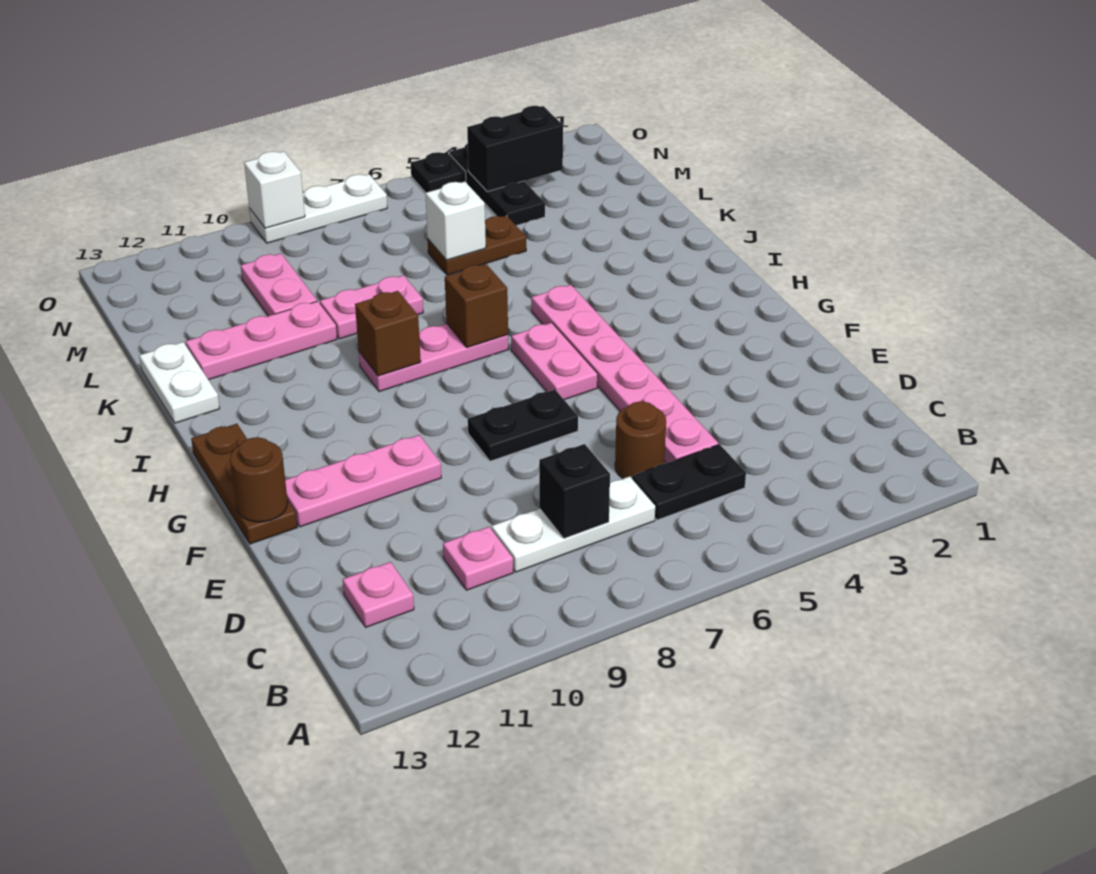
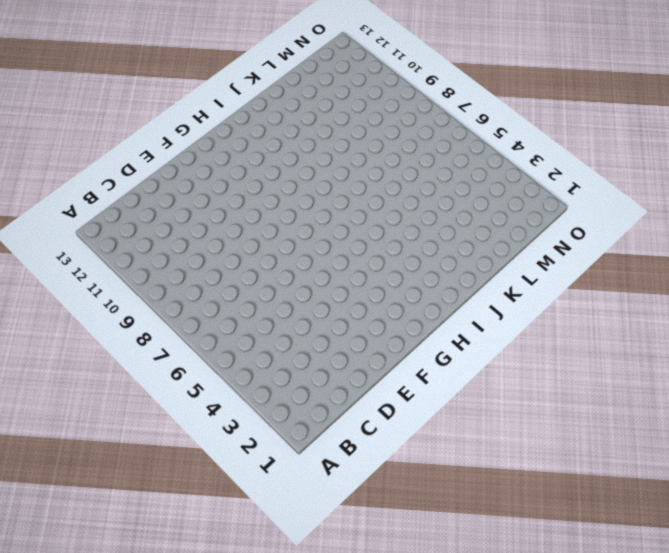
none -> black plate C5:C6 level 1
none -> white plate C7:C9 level 1
none -> pink plate C10 level 1

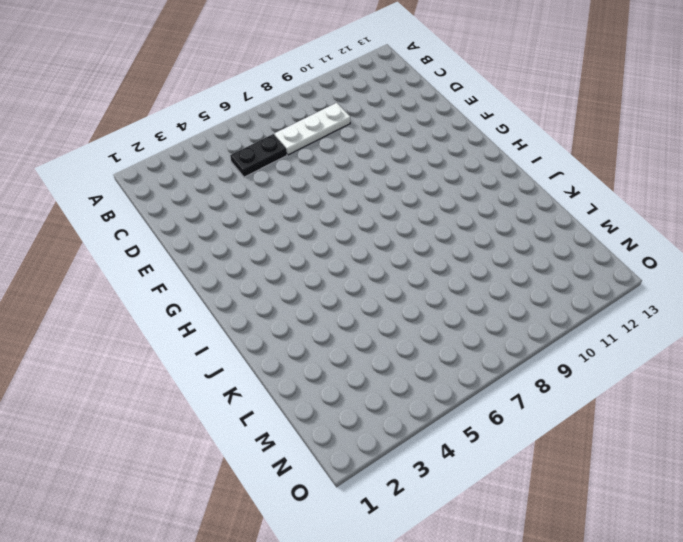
none -> pink plate C10 level 1
none -> pink plate C12 level 1
none -> pink plate D5:I5 level 1

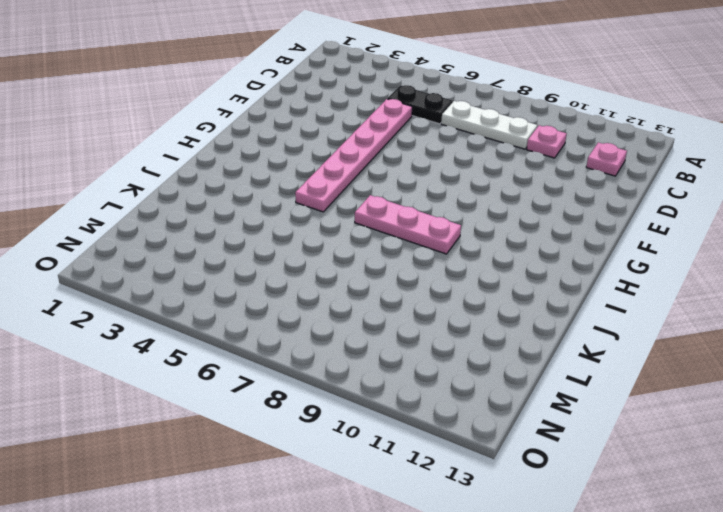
none -> brown round brick D6 level 1
none -> black plate F7:F8 level 1
none -> pink plate F10:F12 level 1

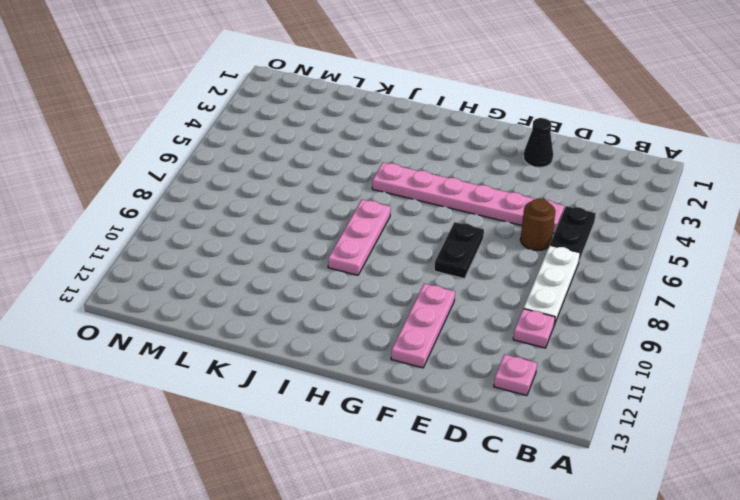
black cone E2 level 1 -> none
none -> brown plate F13:H13 level 1
none -> pink plate G6:H6 level 1
none -> white plate J13:K13 level 1

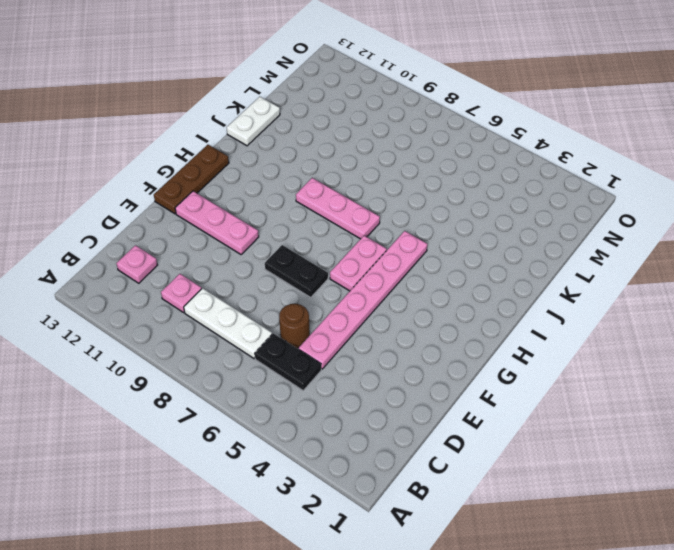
none -> pink plate K8:K9 level 1
none -> pink plate K10:K12 level 1
none -> brown plate L5:L6 level 1

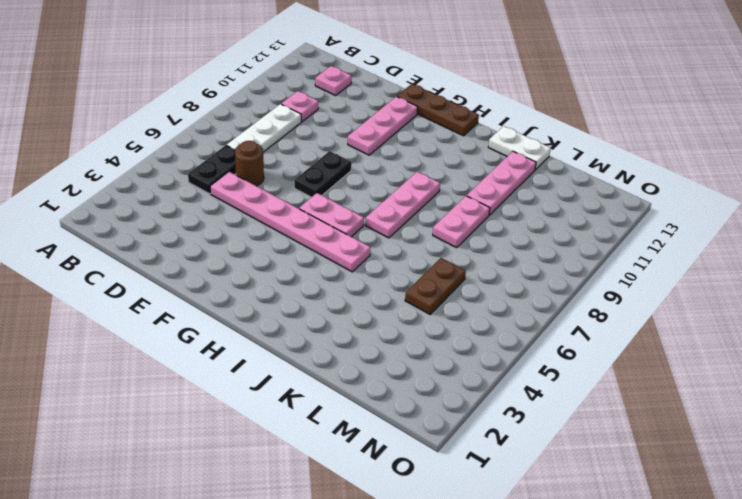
none -> pink plate L10:M10 level 1
none -> black plate M4:O4 level 1
none -> black plate O5 level 1

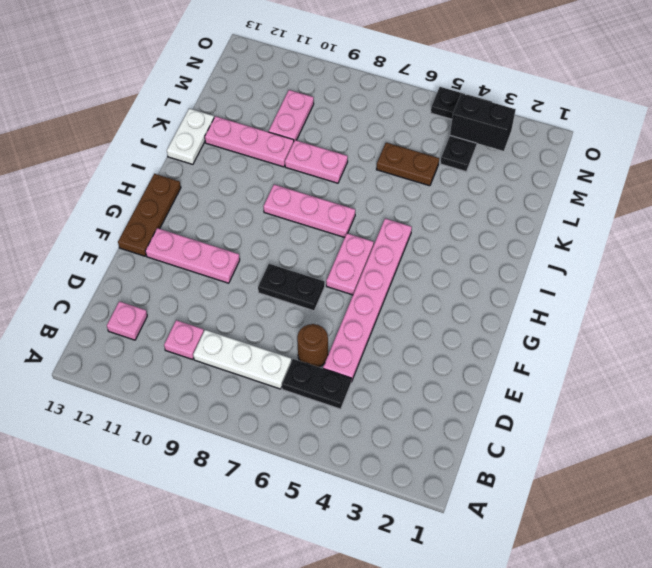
none -> white plate O7:O9 level 1
none -> black brick C8 level 2
none -> brown round brick F13 level 2

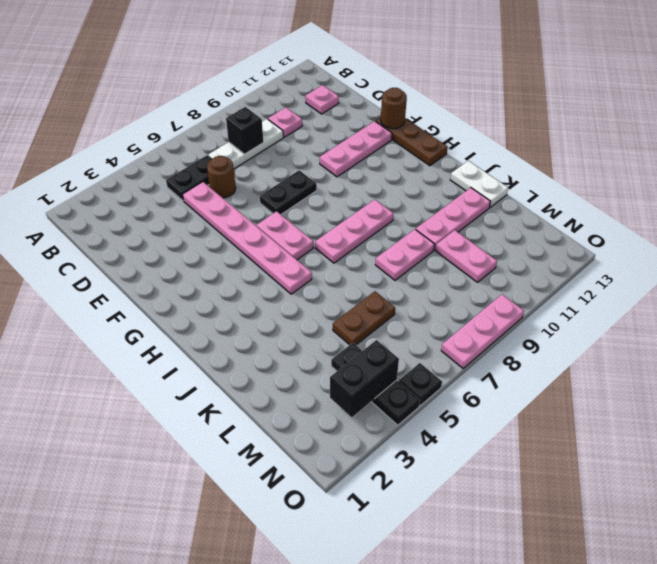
pink plate O7:O9 level 1 -> white plate O7:O9 level 1
none -> brown brick I7 level 2
none -> brown brick I9 level 2
none -> white brick L6 level 2

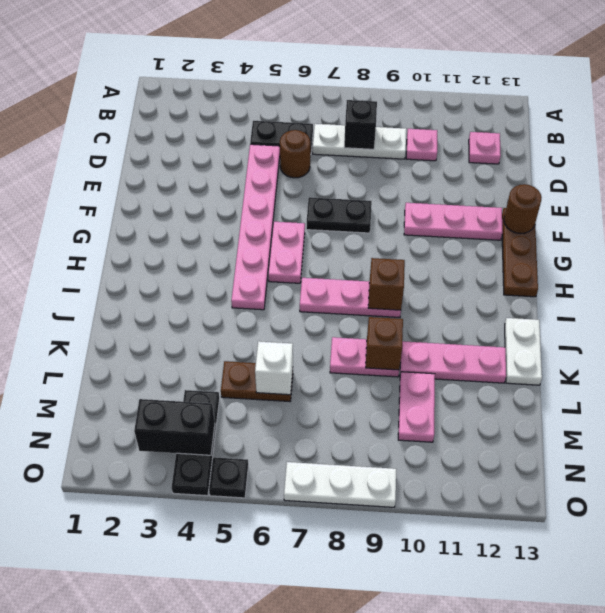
brown brick K9 level 2 -> brown brick I7 level 2
none -> white brick O9 level 2

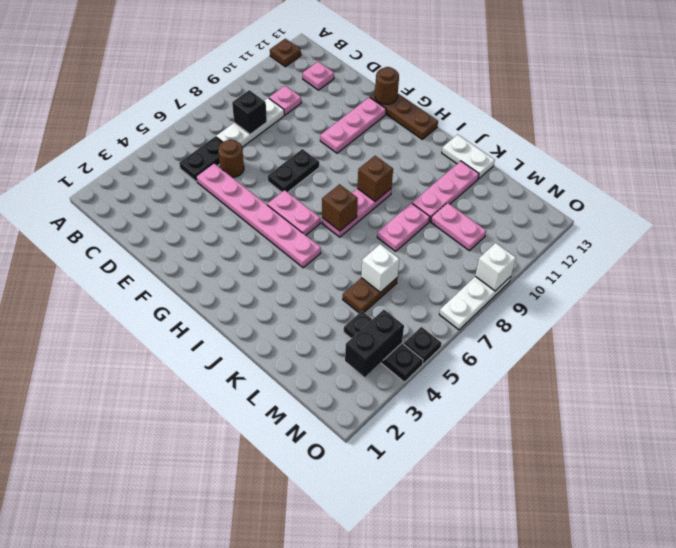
brown plate A12 level 1 -> none

